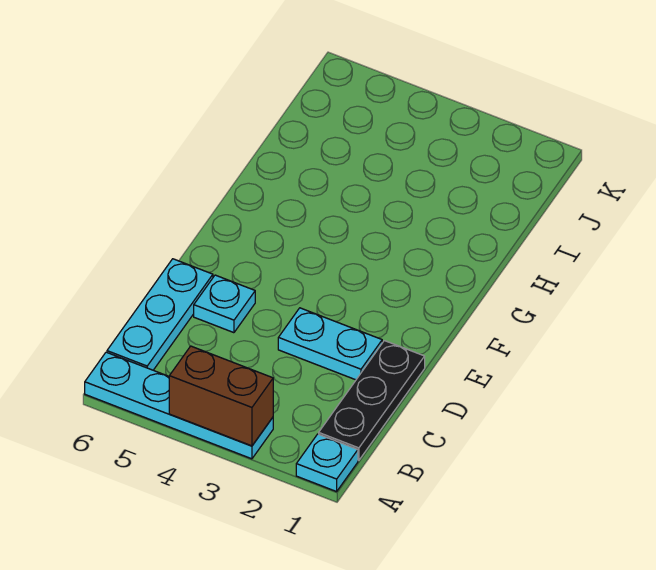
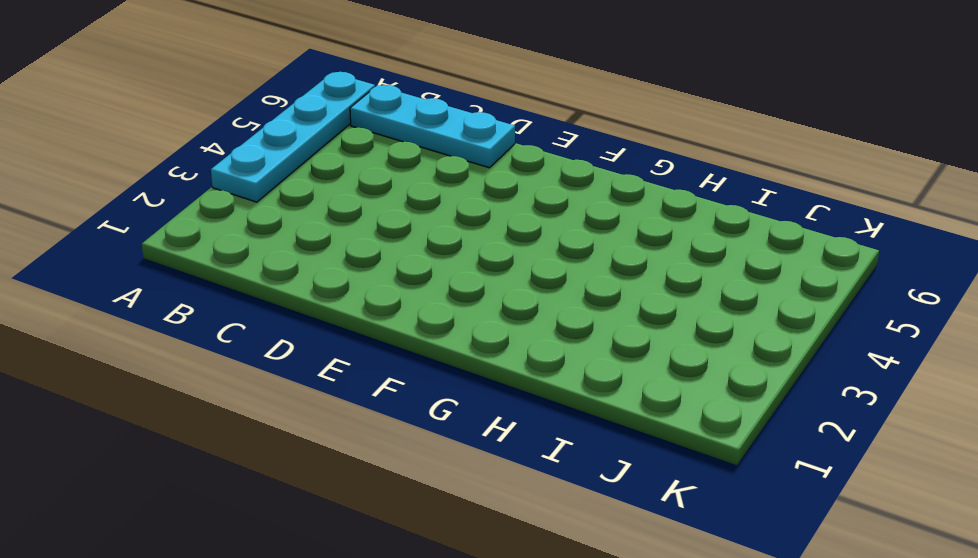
none -> cyan plate A1 level 1
none -> black plate B1:D1 level 1

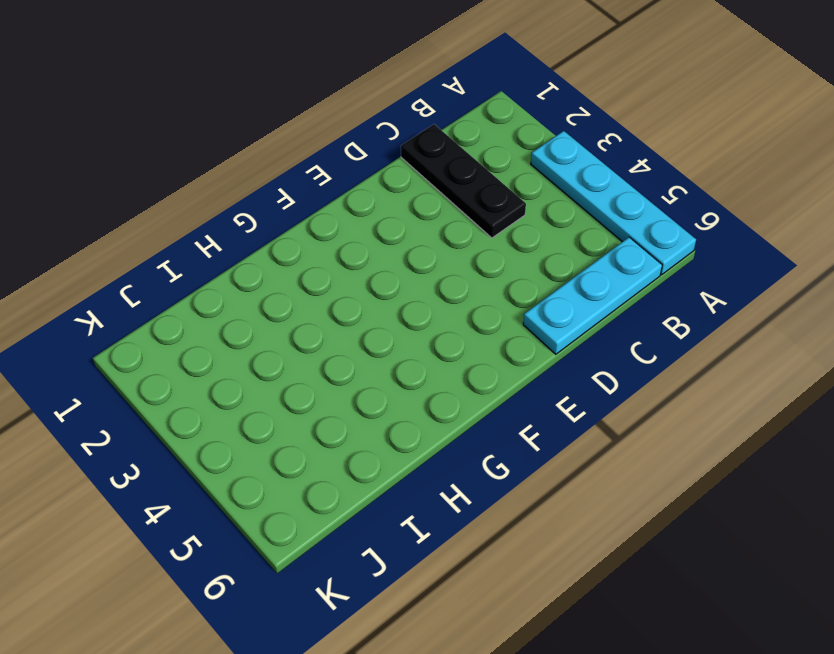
black plate C1:C3 level 1 -> black plate B1:D1 level 1
none -> cyan plate A1 level 1
none -> cyan plate D2:D3 level 1

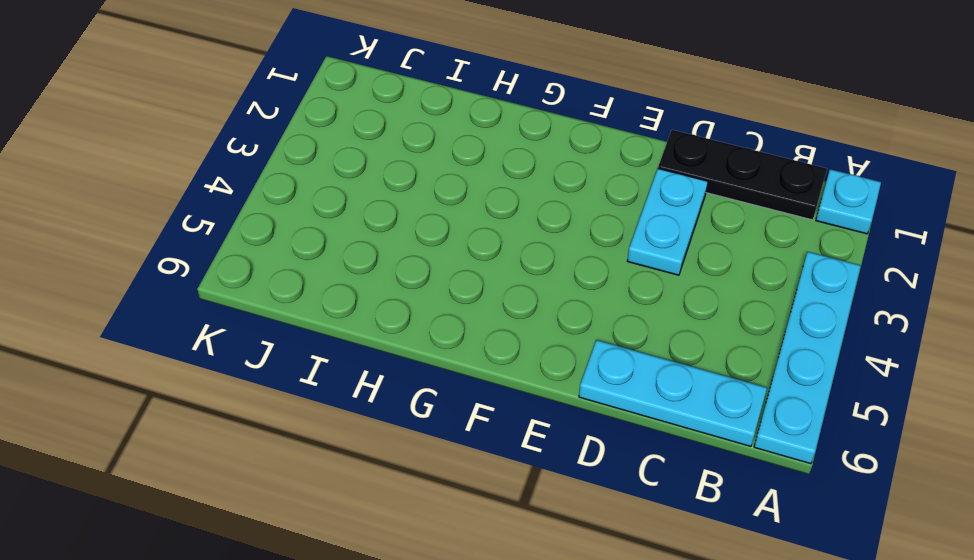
none -> cyan plate D5 level 1
none -> brown brick A3:A4 level 2

